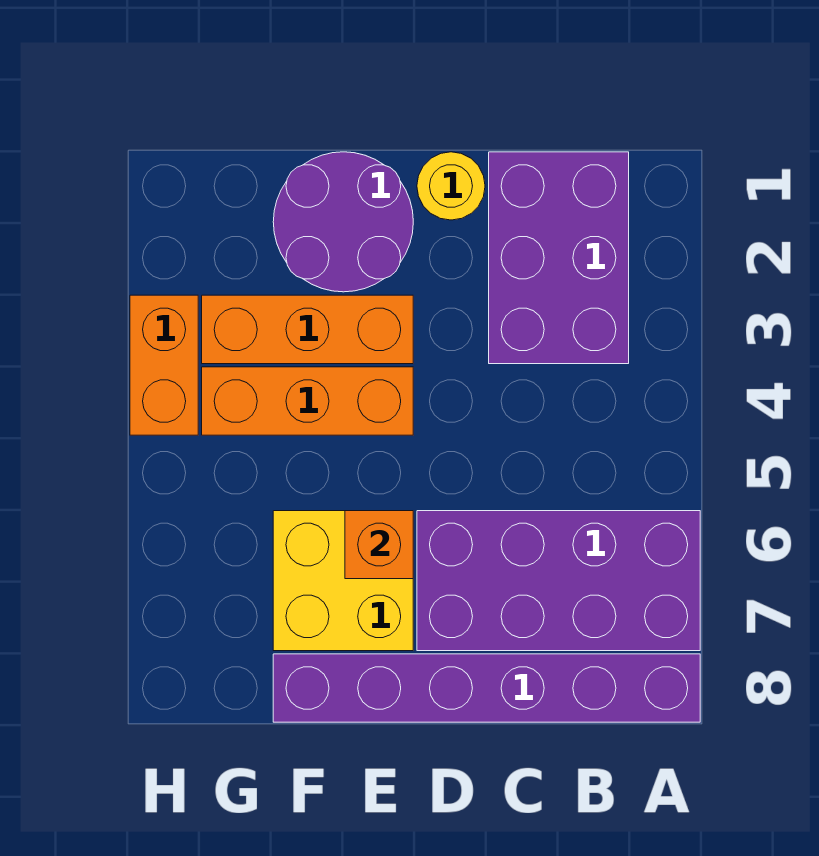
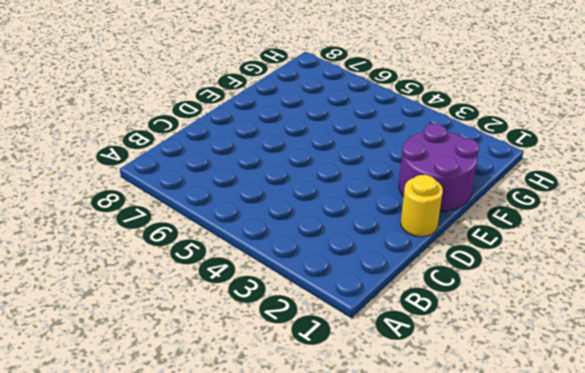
none -> purple brick A6:D7 level 1
none -> purple brick A8:F8 level 1

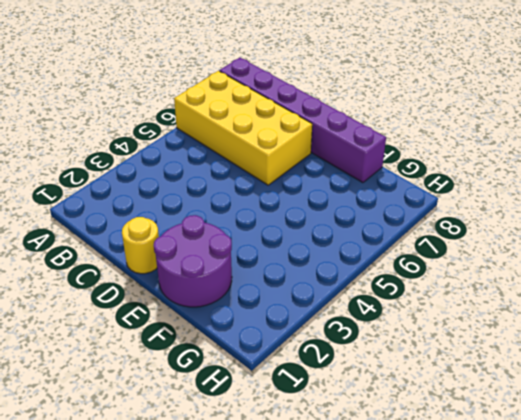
yellow brick A6:D7 level 1 -> purple brick A6:D7 level 1
none -> purple brick B1:C3 level 1
none -> orange brick E3:G3 level 1

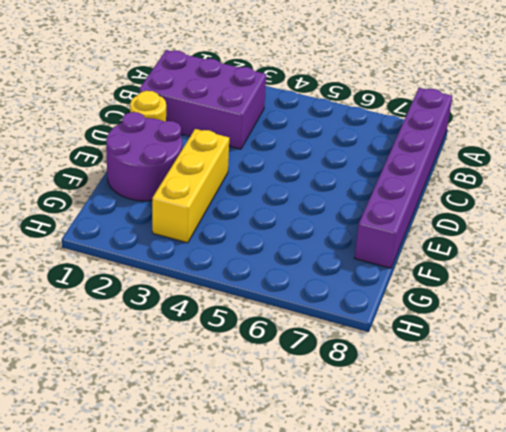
yellow brick E3:G3 level 1 -> orange brick E3:G3 level 1
none -> purple brick A6:D7 level 1
none -> orange brick E4:G4 level 1

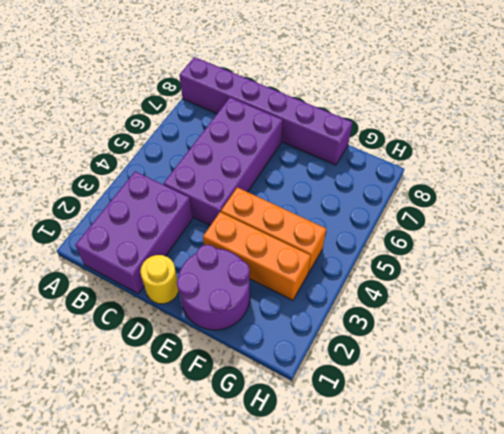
purple brick C4:D7 level 1 -> purple brick A6:D7 level 1
none -> yellow brick E6:F7 level 1
none -> orange brick H3:H4 level 1

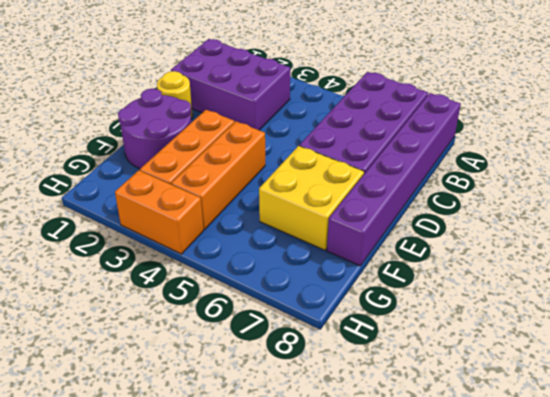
none -> orange brick E6 level 2

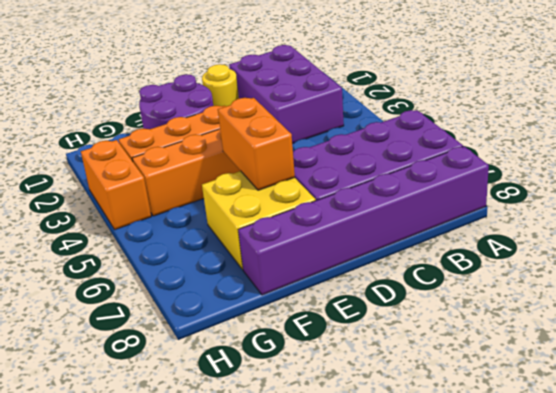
orange brick E5:E6 level 2 -> orange brick E6 level 2

